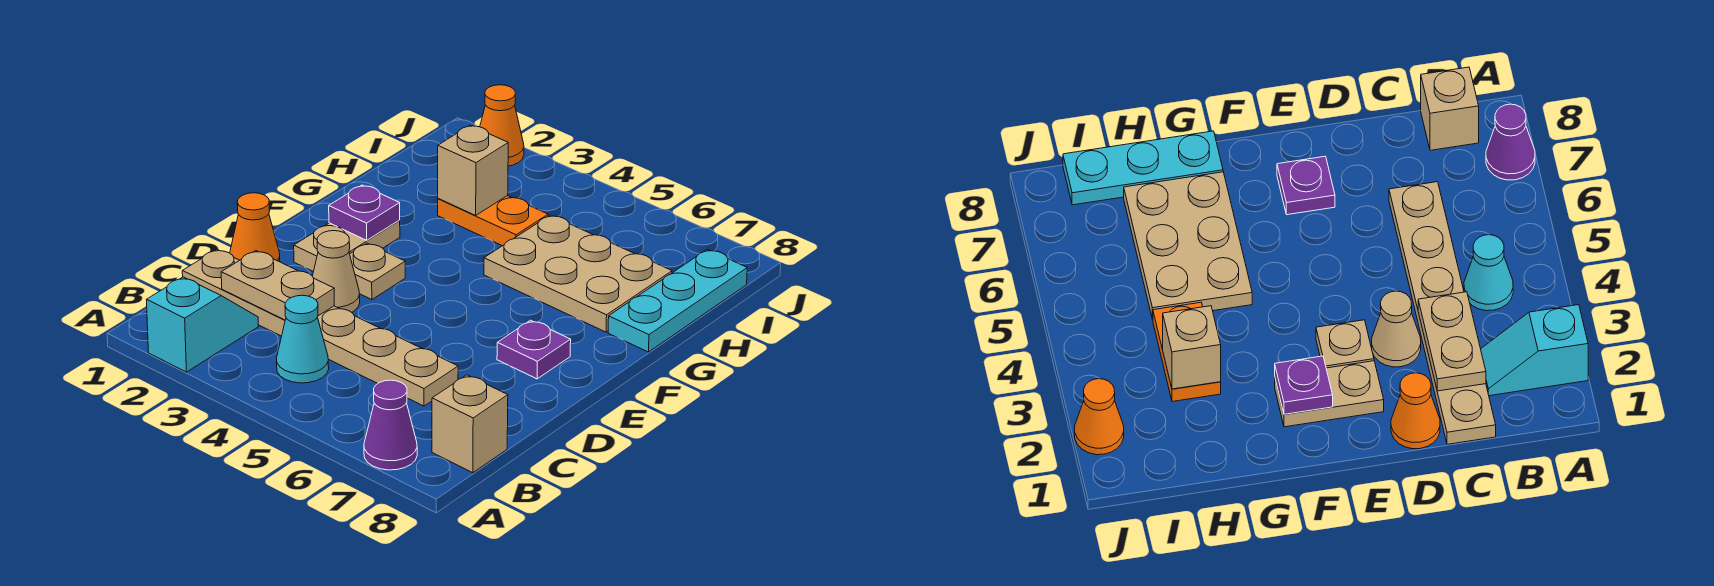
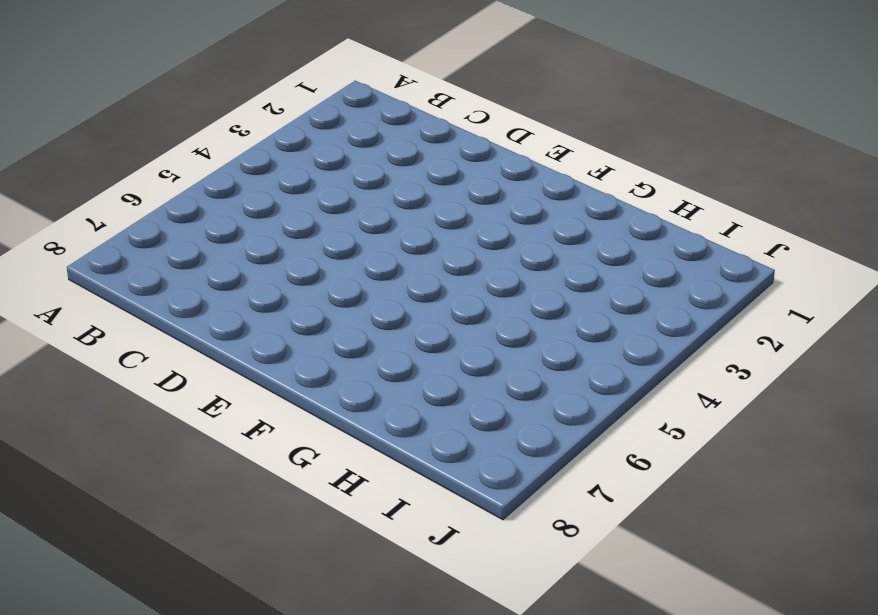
none -> cyan slope A2:B2 level 1 top A
none -> purple cone A7 level 1
none -> cyan cone B4 level 1

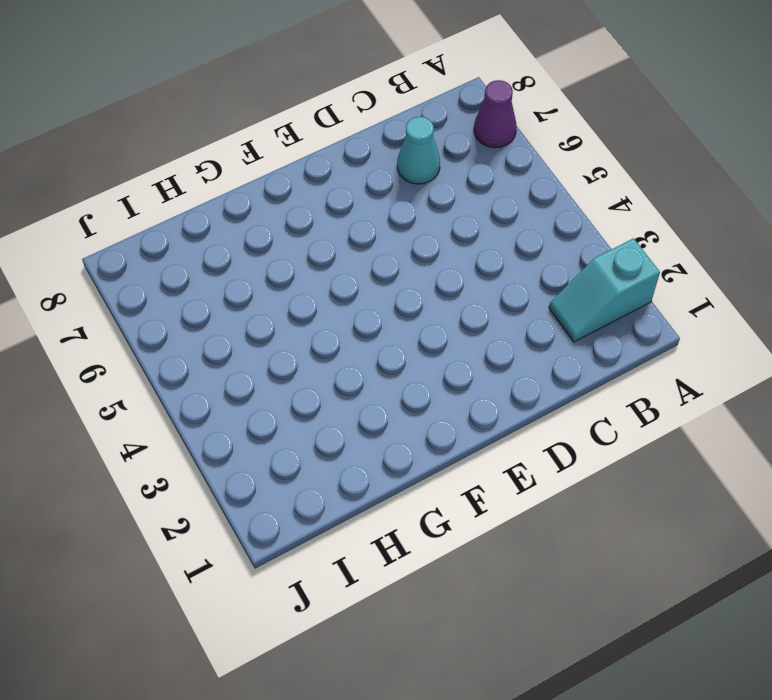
cyan cone C7 level 1 -> cyan cone B4 level 1
none -> tan brick B8 level 1
none -> tan plate C1:C6 level 1
none -> orange cone D1 level 1

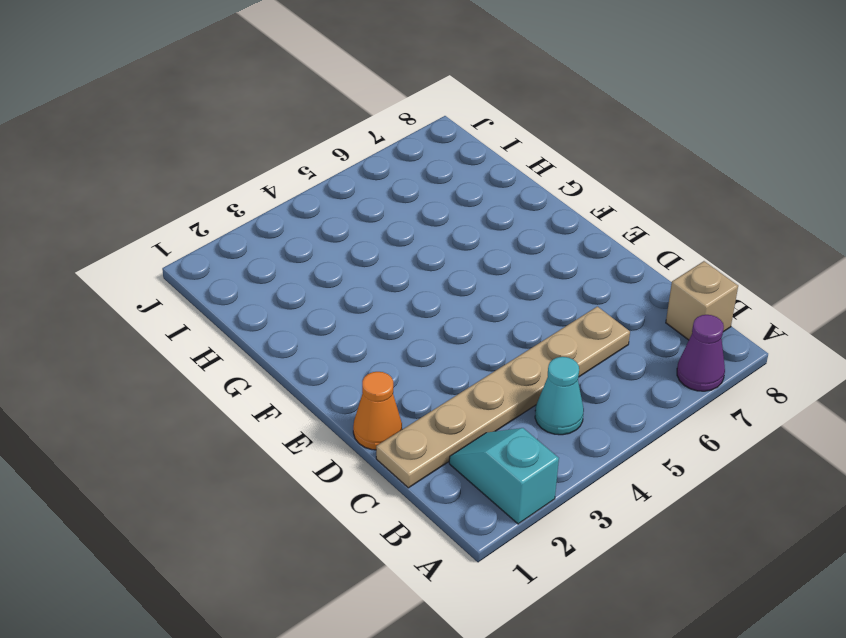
none -> tan cone D3 level 1
none -> tan plate E2:F2 level 1
none -> tan plate E3 level 1

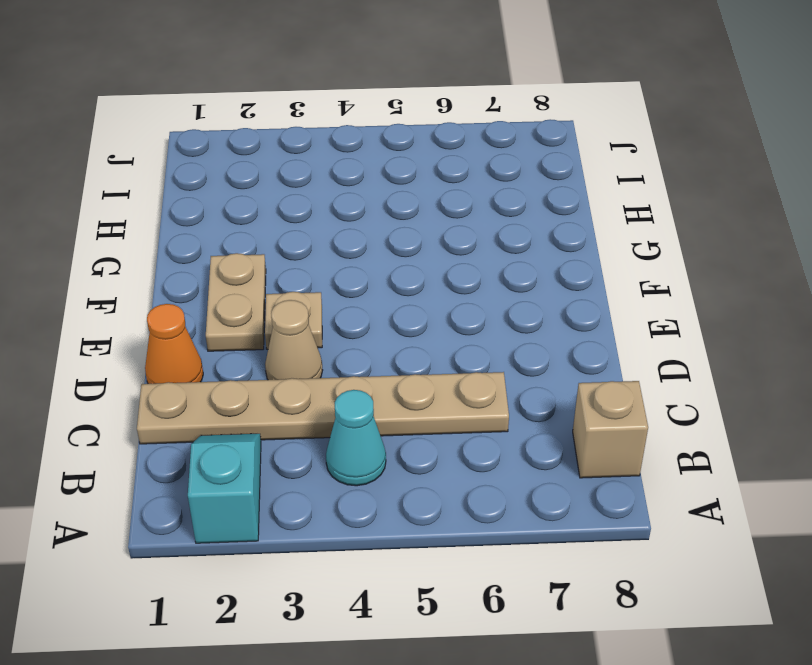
none -> purple cone A7 level 1
none -> purple plate E7 level 1
none -> tan plate G5:H7 level 1

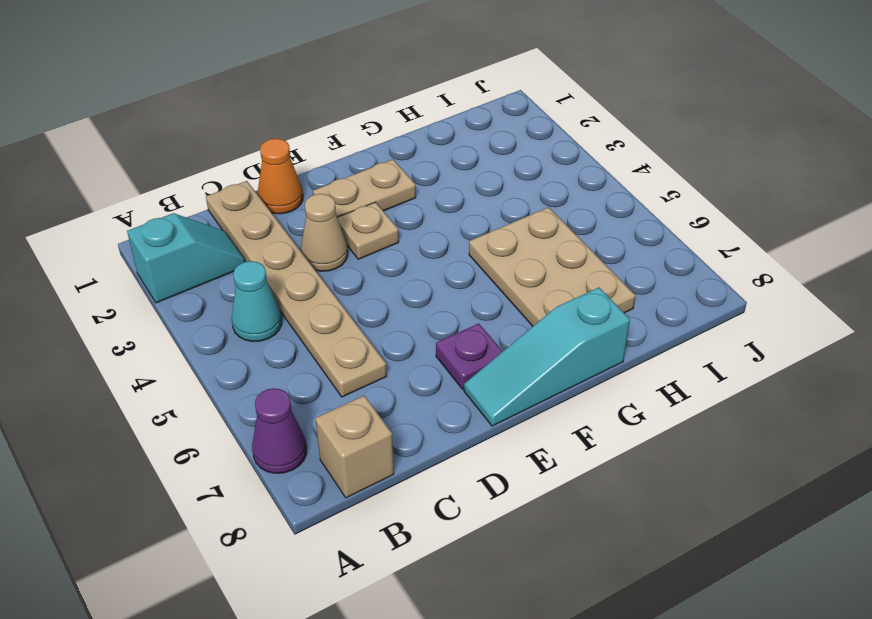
cyan slope E8:G8 level 1 top G -> cyan plate G8:I8 level 1
none -> orange plate H3:H4 level 1
none -> orange cone J2 level 1
none -> tan plate C2:C3 level 2

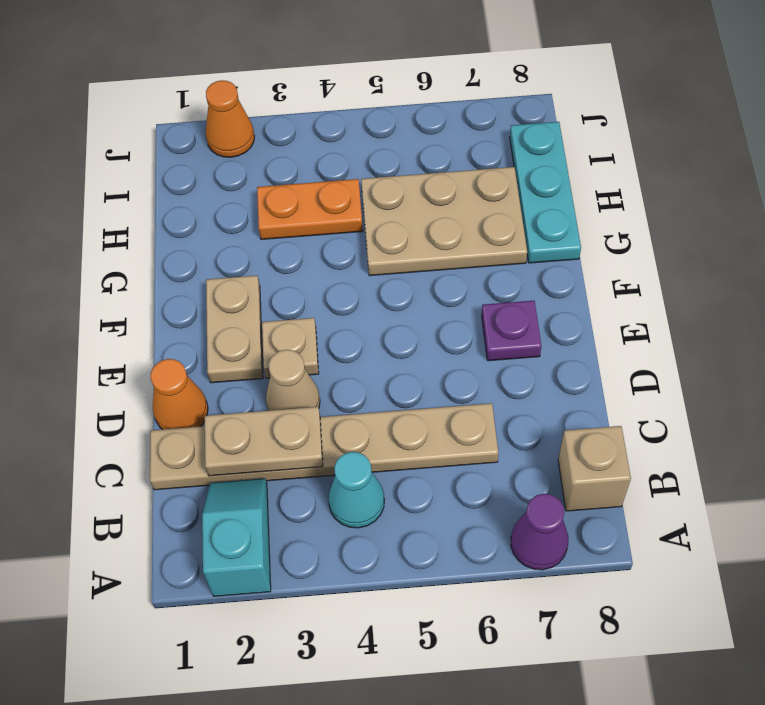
none -> purple plate F2 level 2
none -> tan brick H3 level 2

